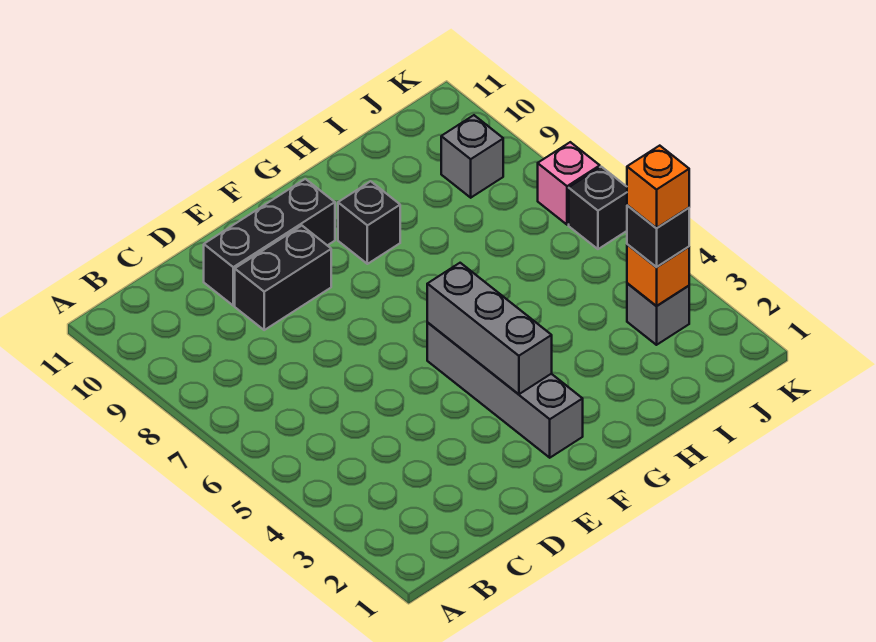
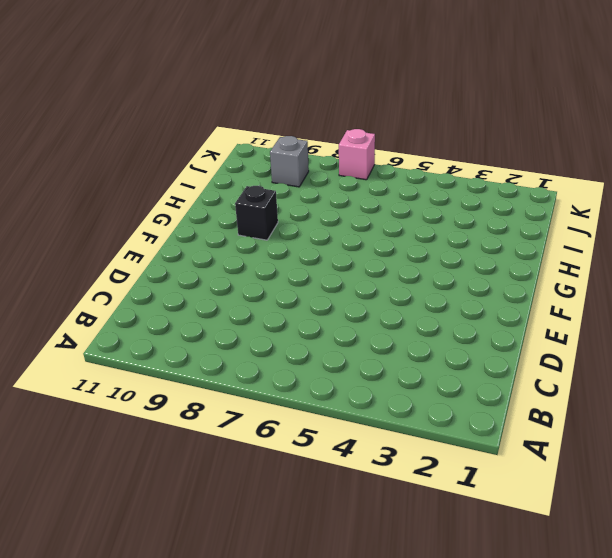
none -> black brick D9:E9 level 1
none -> black brick D10:F10 level 1
none -> grey brick F2:F5 level 1

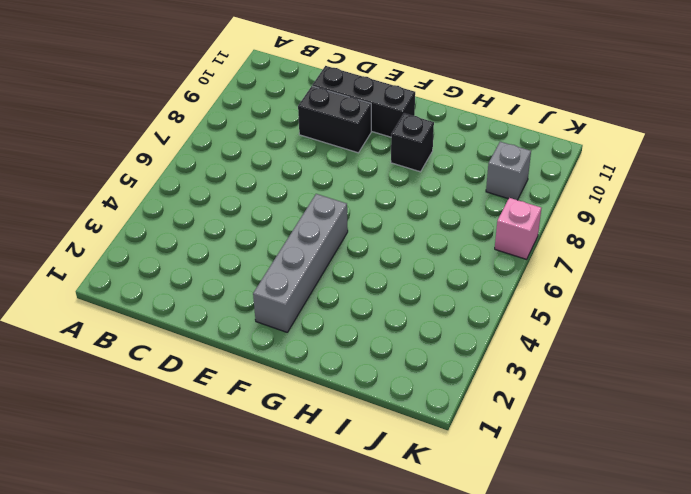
none -> grey brick J3 level 1
none -> black brick K6 level 1
none -> grey brick F3:F5 level 2

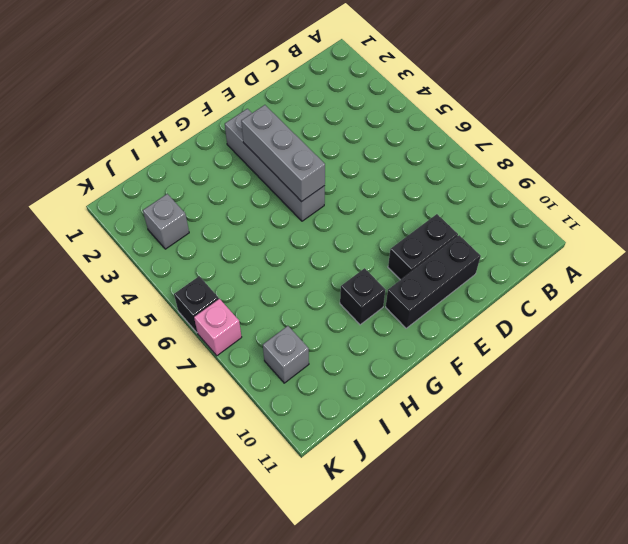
none -> orange brick J3 level 2
none -> black brick J3 level 3
none -> orange brick J3 level 4

